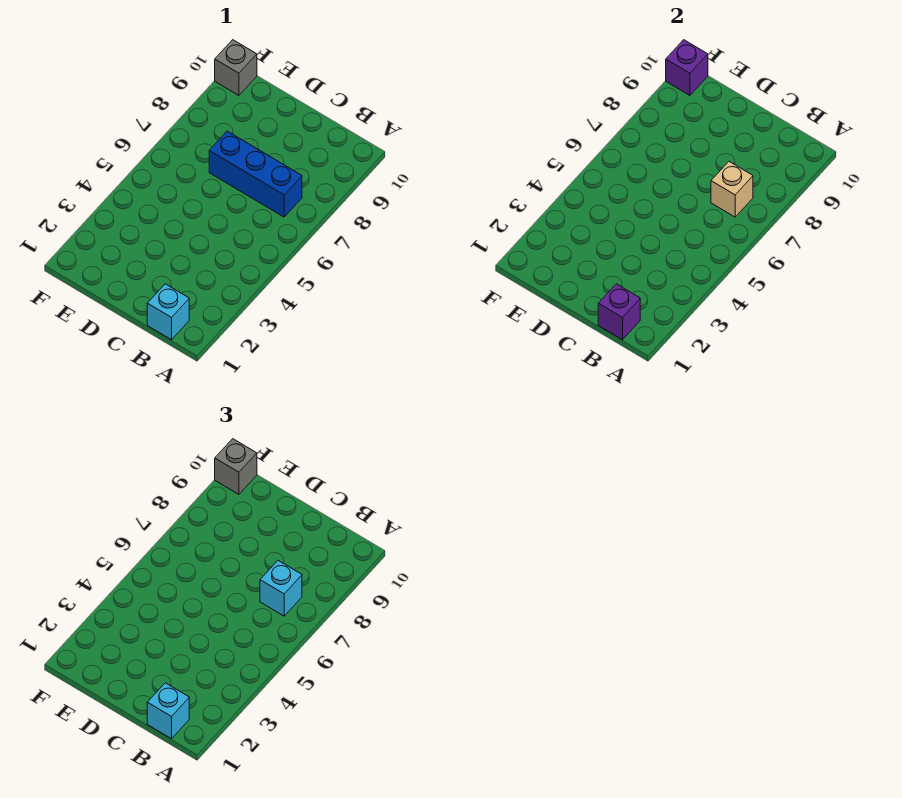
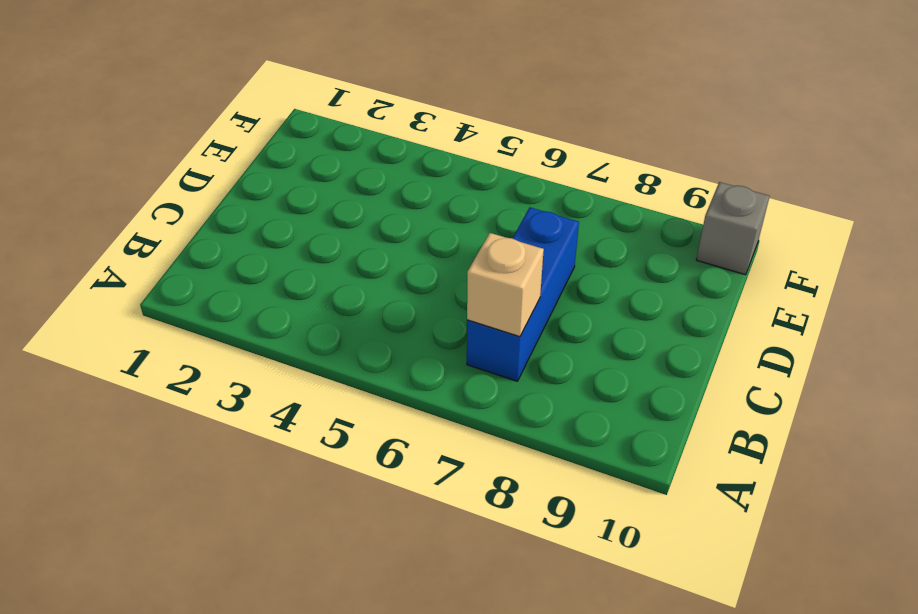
none -> cyan brick B1 level 1
none -> purple brick B1 level 2

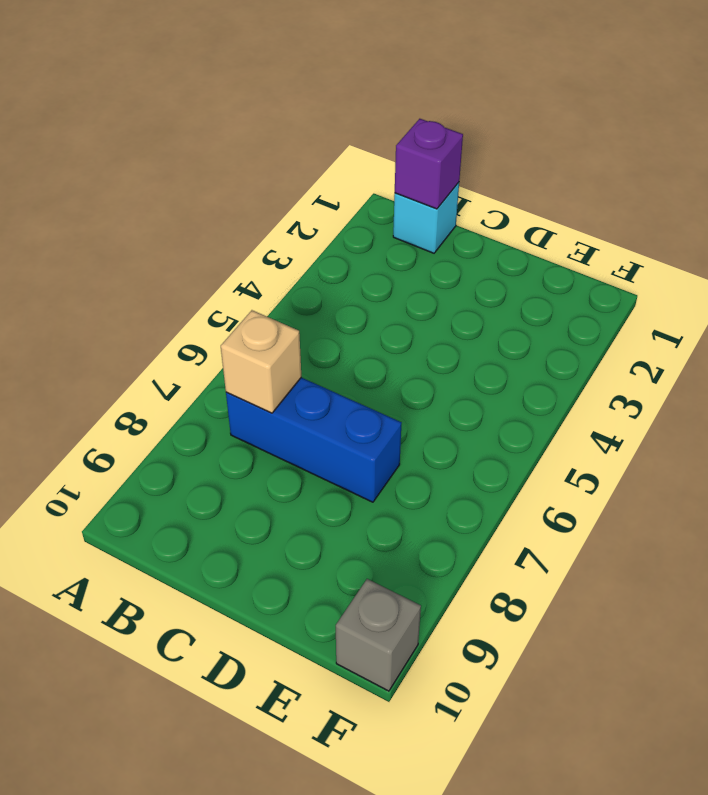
none -> purple brick F10 level 2
none -> cyan brick B1 level 3

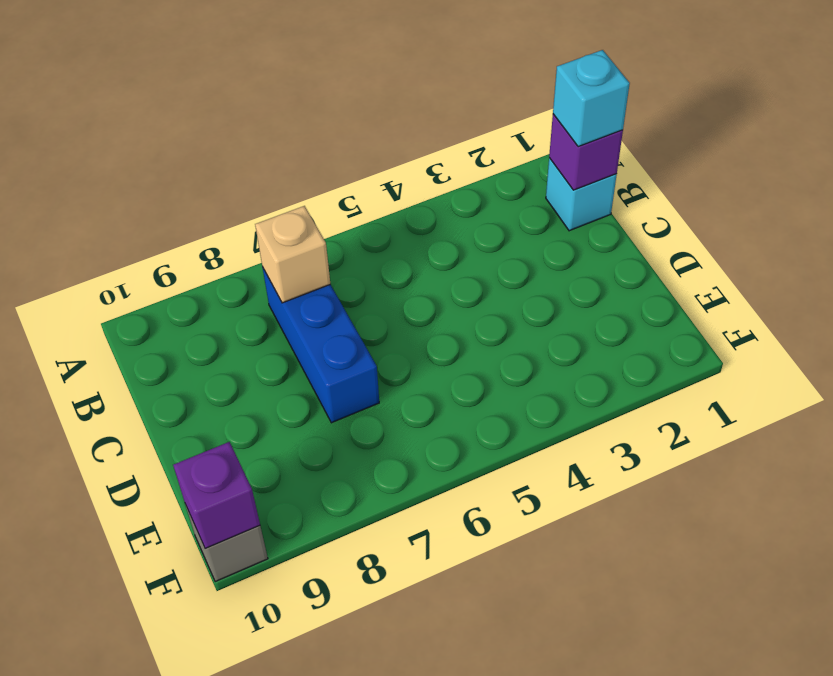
none -> cyan brick B7 level 3
none -> grey brick F10 level 3

